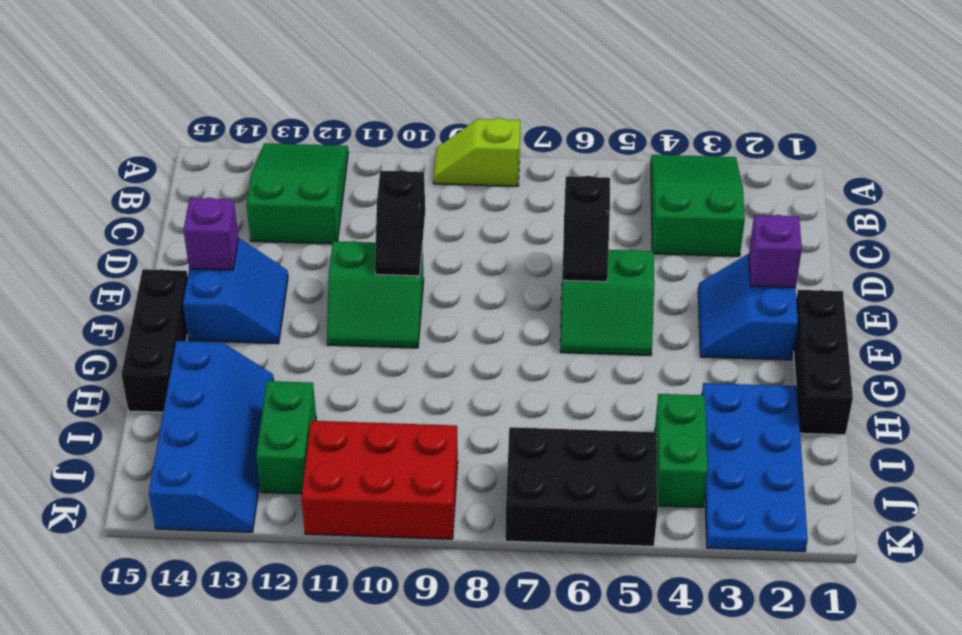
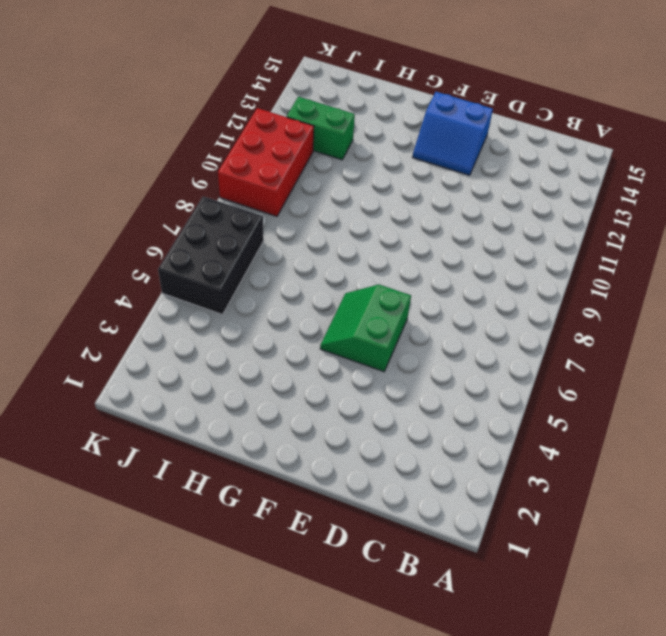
none -> green slope A3:C4 level 1 top C
none -> lime slope A8:A9 level 1 top 8
none -> green slope A12:C13 level 1 top C

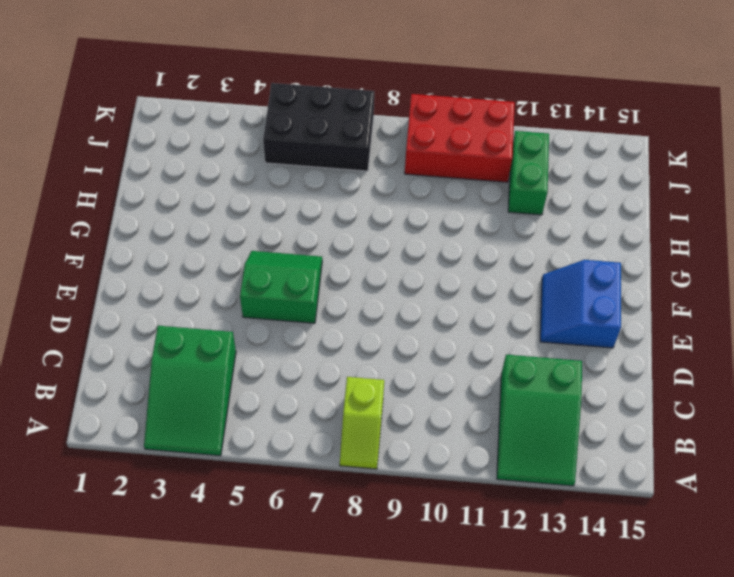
lime slope A8:B8 level 1 top B -> lime slope A8:A9 level 1 top 8
none -> blue slope E2:F3 level 1 top 2
none -> green slope E10:F11 level 1 top E
none -> black brick F1:H1 level 1

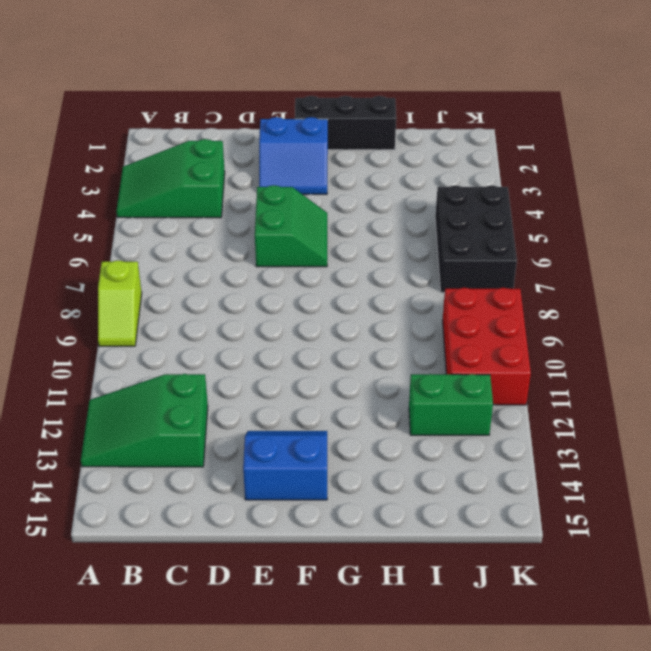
none -> green slope E10:F11 level 1 top E
none -> black brick F15:H15 level 1
none -> blue plate H2:K3 level 1

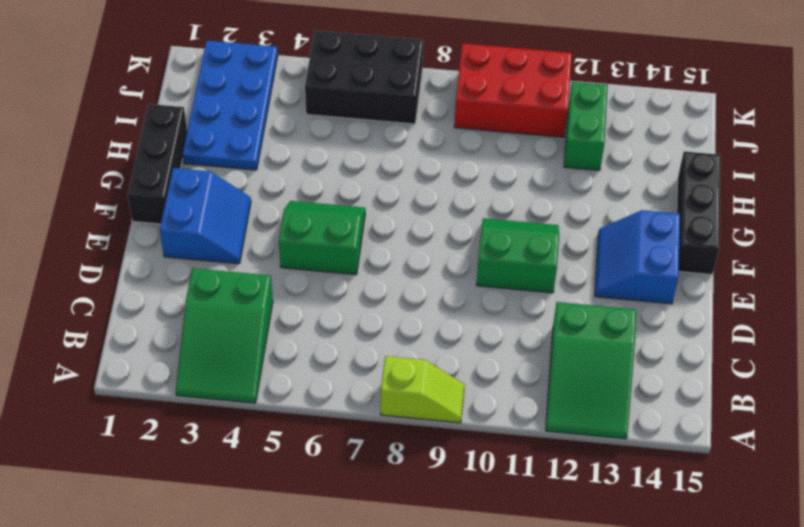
none -> blue slope H13:K14 level 1 top 14
none -> green brick I4:J4 level 1
none -> black slope D6:E6 level 2 top D

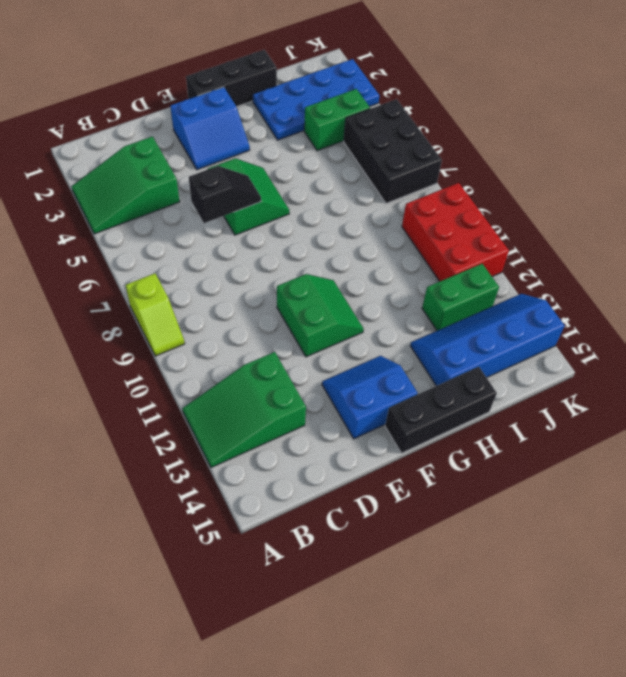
none -> black slope D10:E10 level 2 top D
none -> purple brick E2 level 2
none -> purple brick E14 level 2

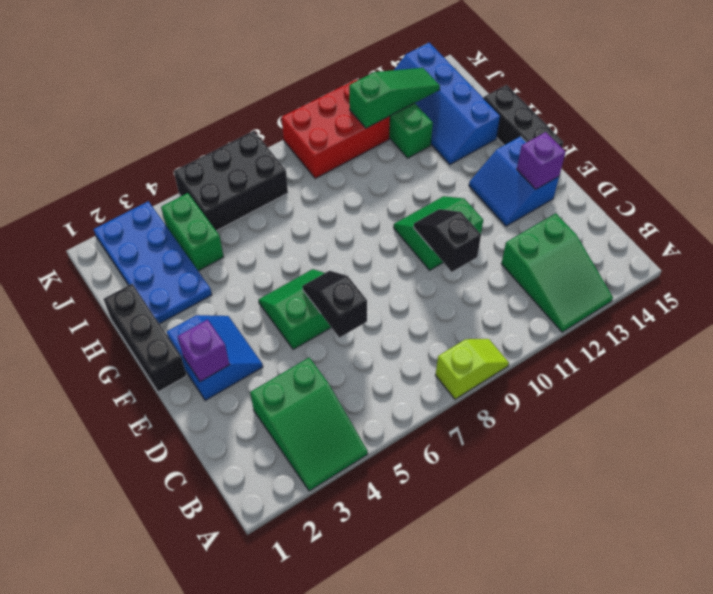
green slope J11:J13 level 2 top 11 -> none

